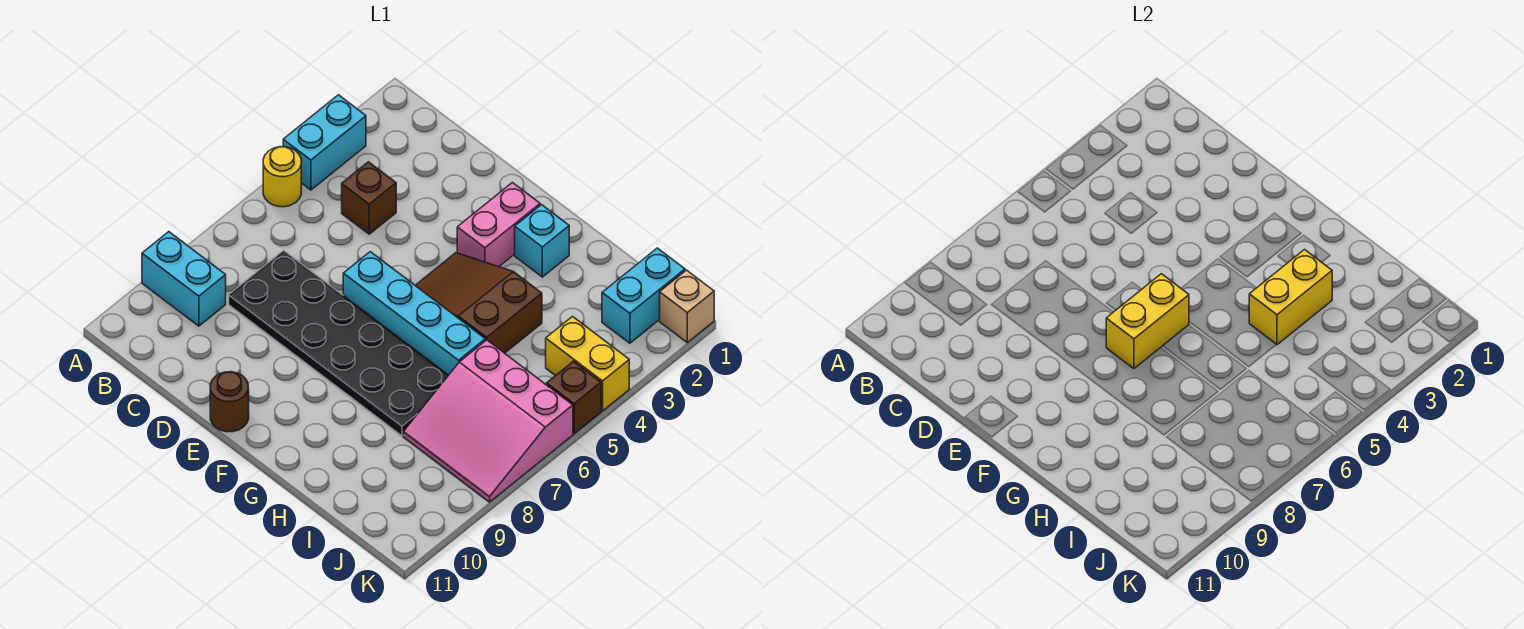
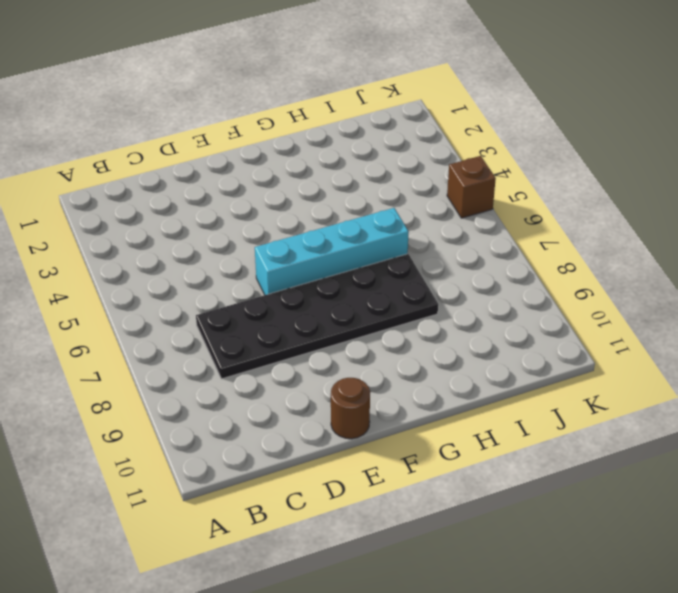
none -> cyan brick A3:A4 level 1
none -> yellow round brick A5 level 1
none -> cyan brick A9:B9 level 1

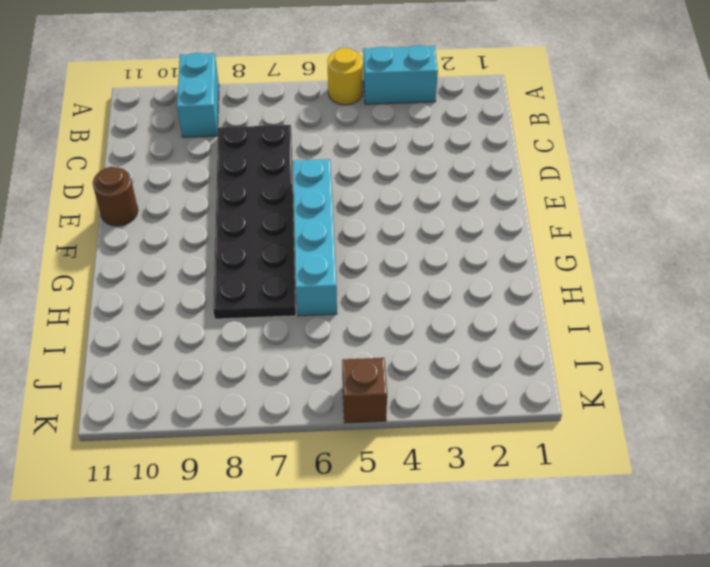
none -> brown brick C4 level 1
none -> pink brick F2:F3 level 1
none -> brown slope F4:H5 level 1 top H

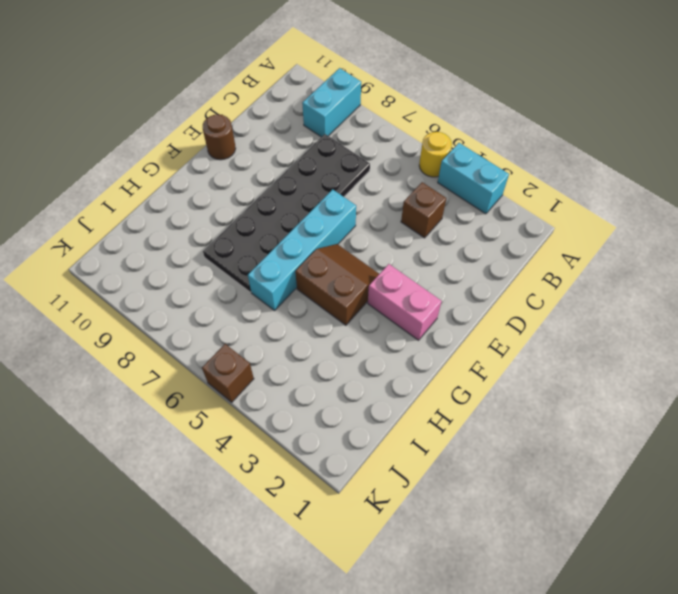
brown slope F4:G5 level 1 top G -> brown slope F4:H5 level 1 top H
none -> cyan brick G2 level 1
none -> pink slope I6:K8 level 1 top 6
none -> cyan brick J1:J2 level 1

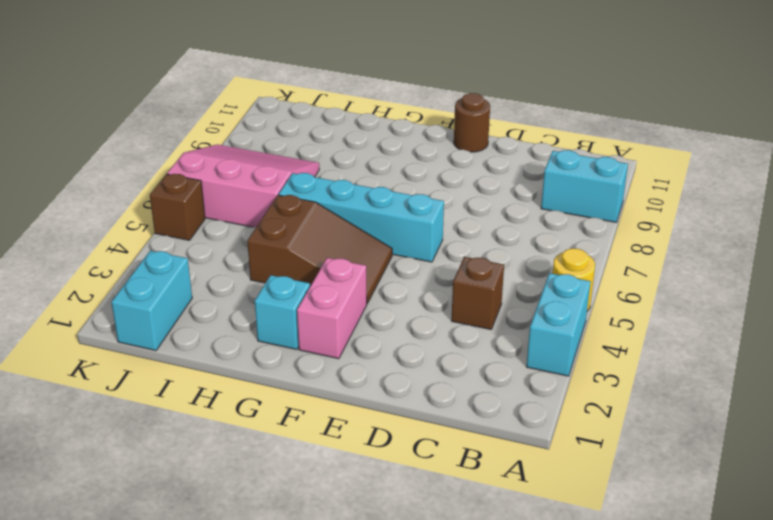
none -> black plate C7:H8 level 1
none -> yellow brick J4:K4 level 1
none -> tan brick K1 level 1

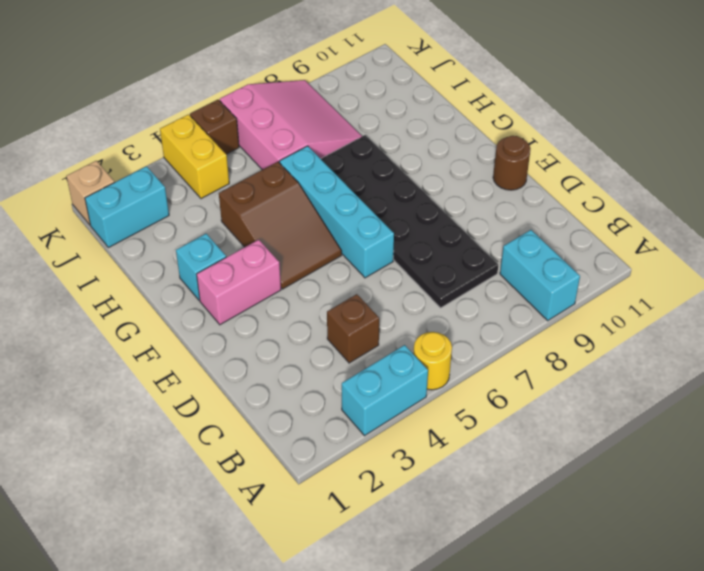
none -> yellow brick F6:F7 level 2
none -> yellow brick H3:H4 level 2

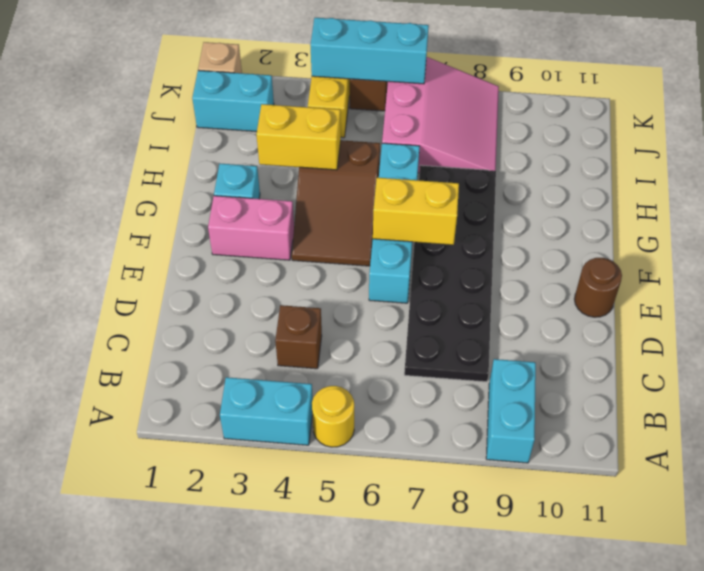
cyan brick K4:K6 level 2 -> none

